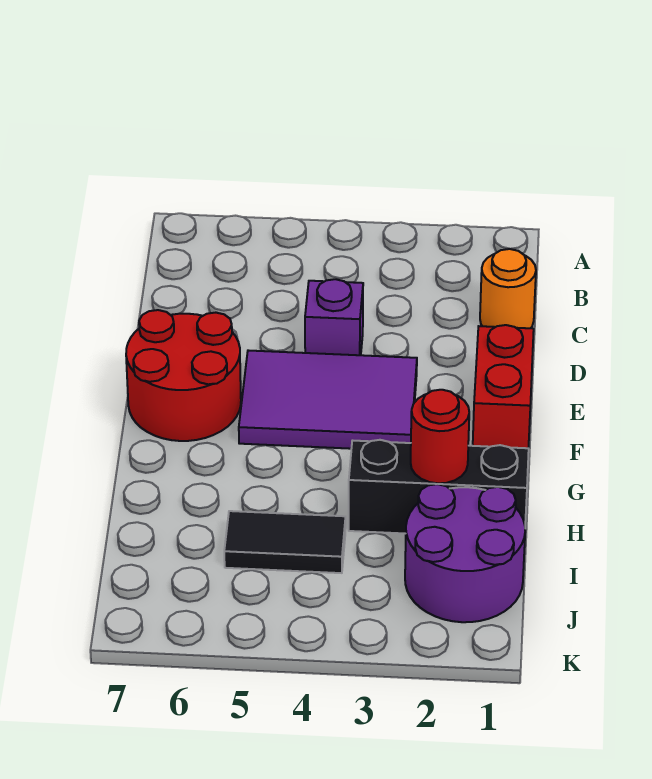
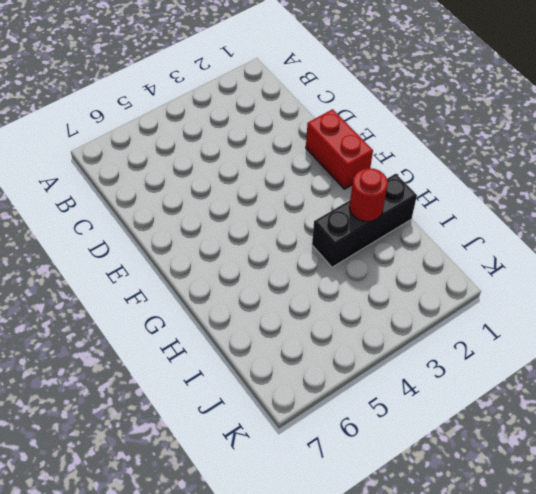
none -> orange round brick C1 level 1
none -> purple brick D4 level 1

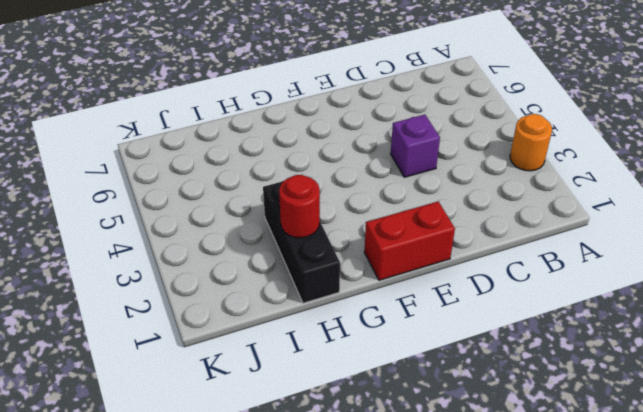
orange round brick A3 level 1 -> orange round brick C1 level 1
none -> purple tile E3:F5 level 1
none -> red round brick E6:F7 level 1

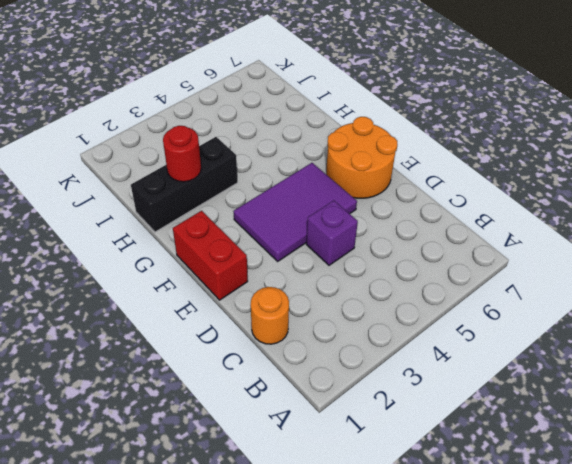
orange round brick E6:F7 level 1 -> red round brick E6:F7 level 1
none -> purple round brick I1:J2 level 1
none -> black tile I4:I5 level 1

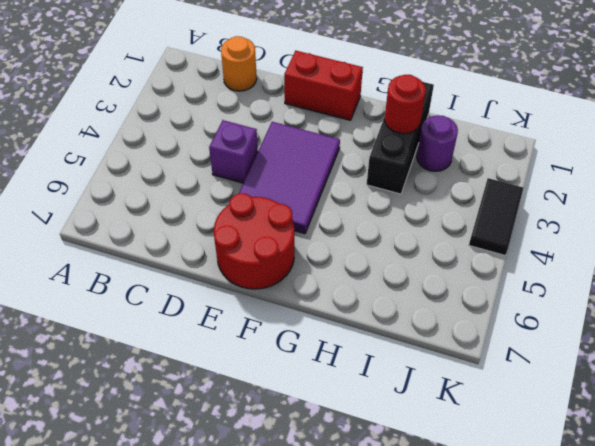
purple round brick I2 level 1 -> purple round brick I1:J2 level 1
black tile K3:K4 level 1 -> black tile I4:I5 level 1

